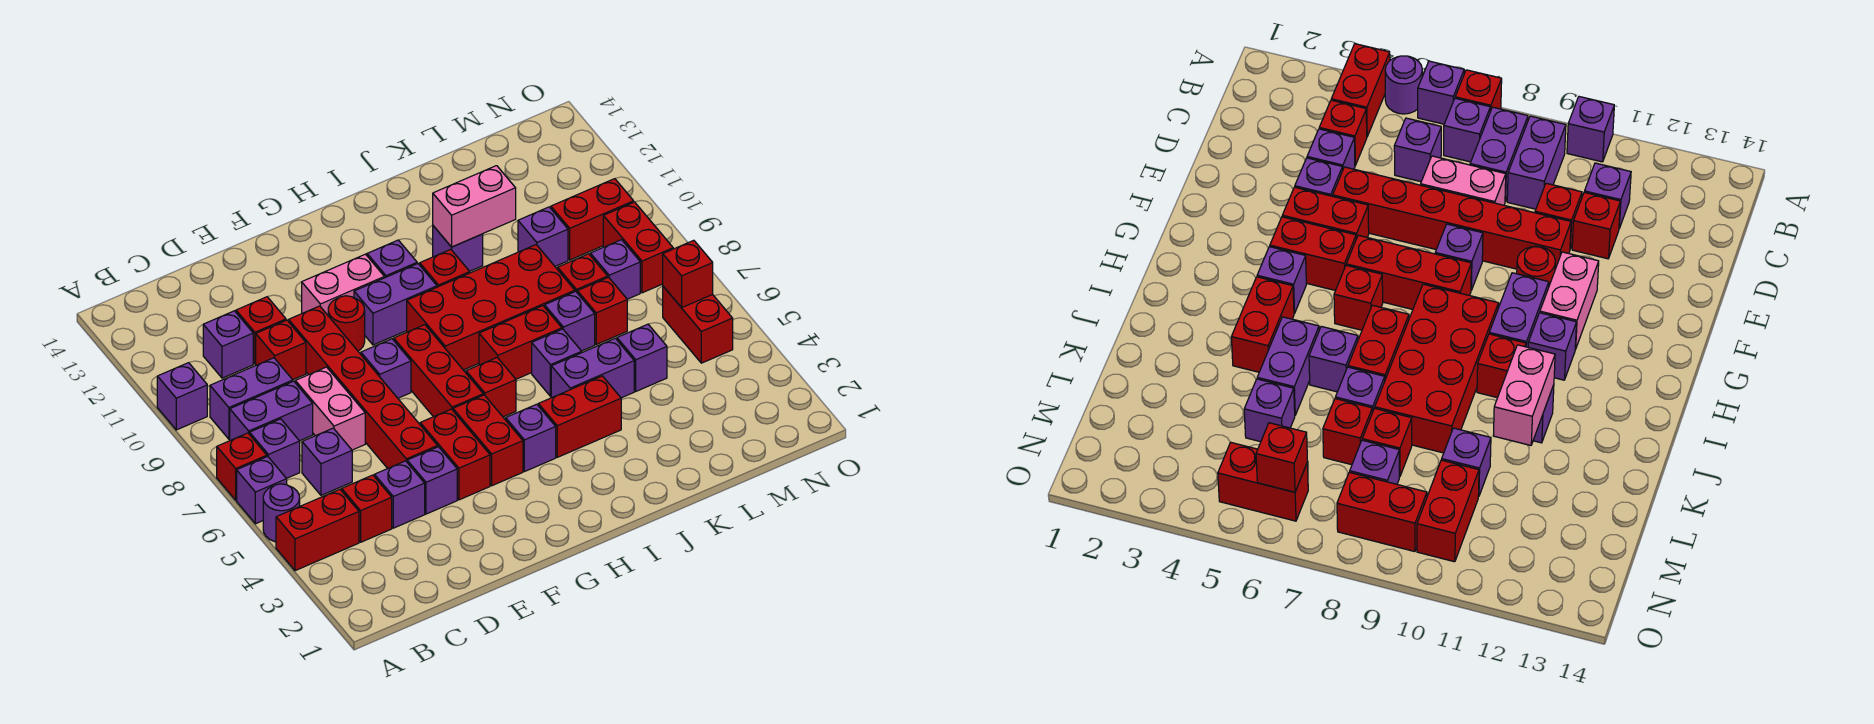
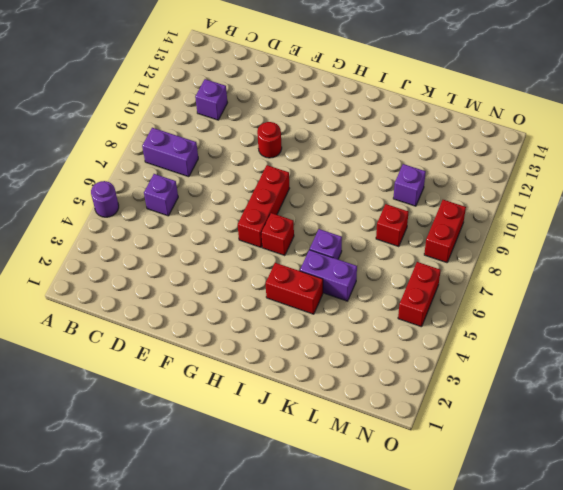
none -> red brick A4:B4 level 1
none -> purple brick A6 level 1
none -> red brick A7 level 1
none -> purple brick A10 level 1

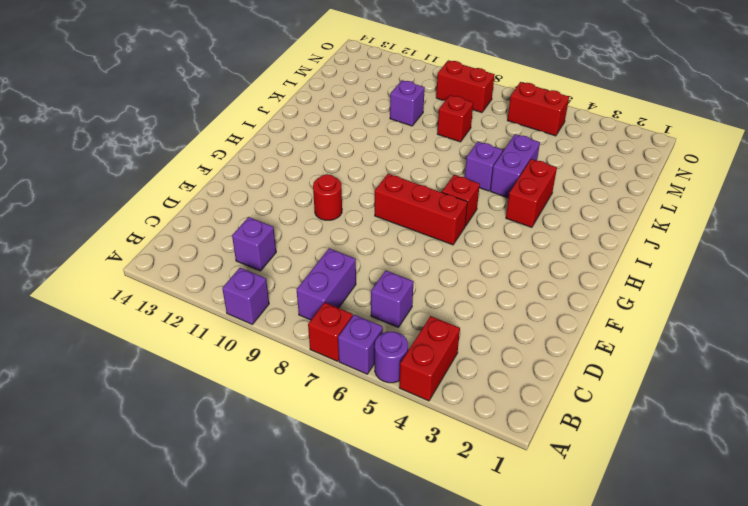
none -> purple brick B7 level 1
none -> purple brick B9:C9 level 1
none -> red brick C4 level 1
none -> purple brick D4 level 1

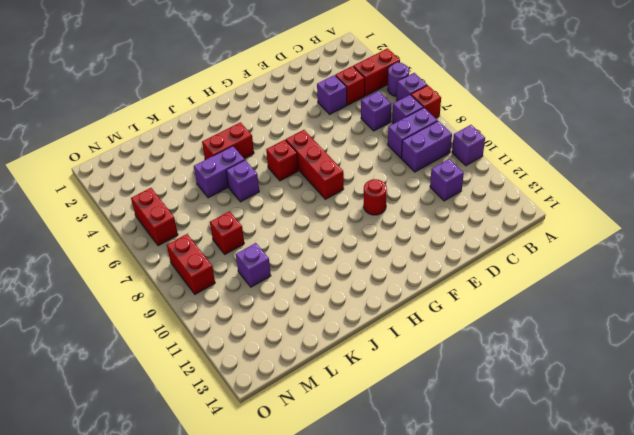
none -> pink brick D7:D8 level 1
none -> red brick D10 level 1
none -> red brick D11 level 1
none -> purple brick E4 level 1

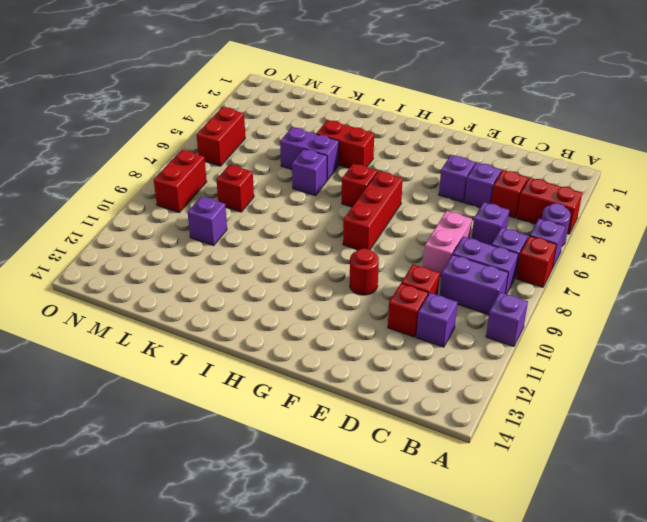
none -> red brick E5:E10 level 1
none -> red brick F4:F5 level 1
none -> purple brick F8 level 1
none -> pink brick F11:G11 level 1

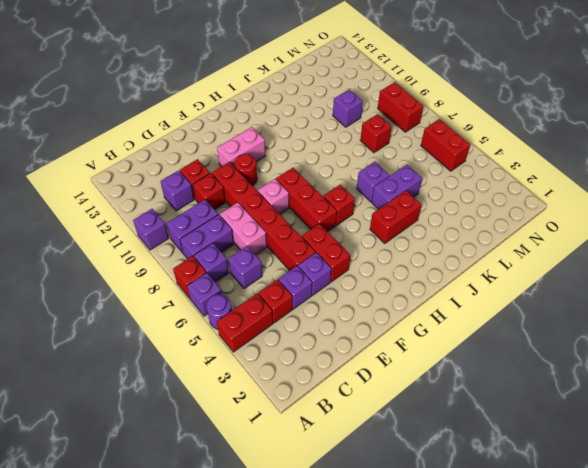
pink brick F8 level 1 -> purple brick F8 level 1
none -> red brick G4:G5 level 1
none -> purple brick G10:H10 level 1
none -> purple brick H4 level 1
none -> red brick H8:K9 level 1

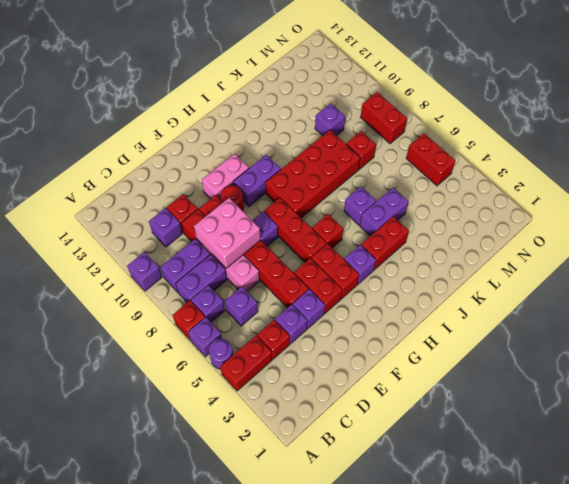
pink brick D8:E9 level 2 -> none
none -> purple brick H11 level 1
none -> red brick I7:J7 level 1
none -> red brick I10 level 1
none -> purple brick J11 level 1

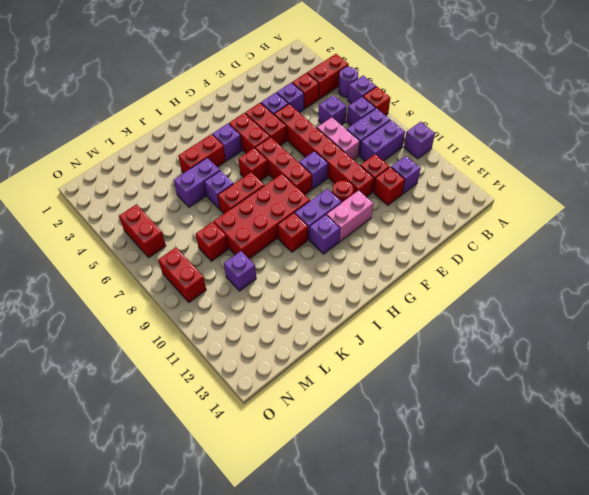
none -> purple brick J11 level 1
none -> purple brick K7 level 1
none -> purple brick L5 level 1
none -> red brick L7 level 1

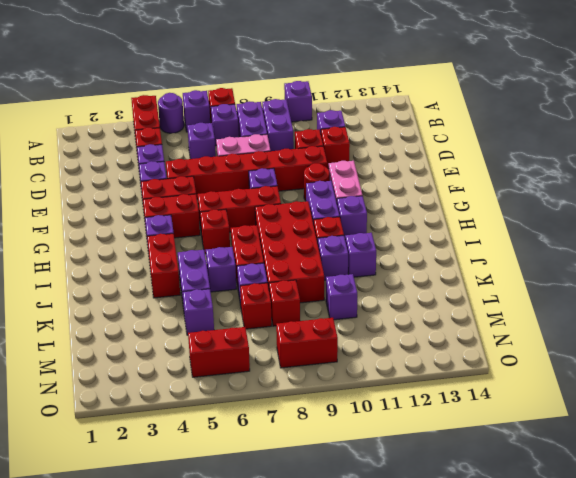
purple brick J10 level 1 -> purple brick M8 level 1
none -> red brick M10:N10 level 1
none -> pink brick J11:K11 level 2
none -> red brick N6 level 2

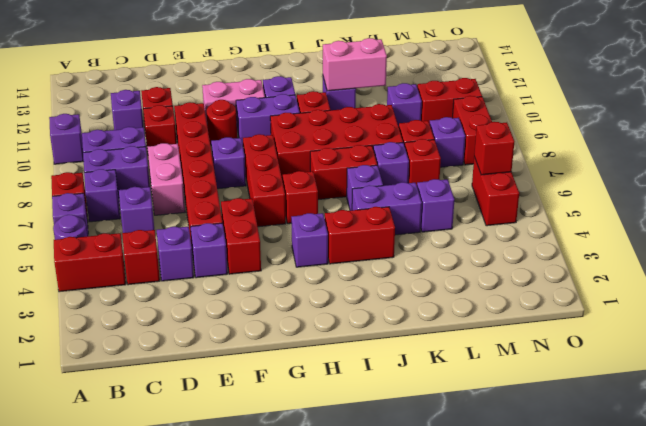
none -> red brick G4:G5 level 1

